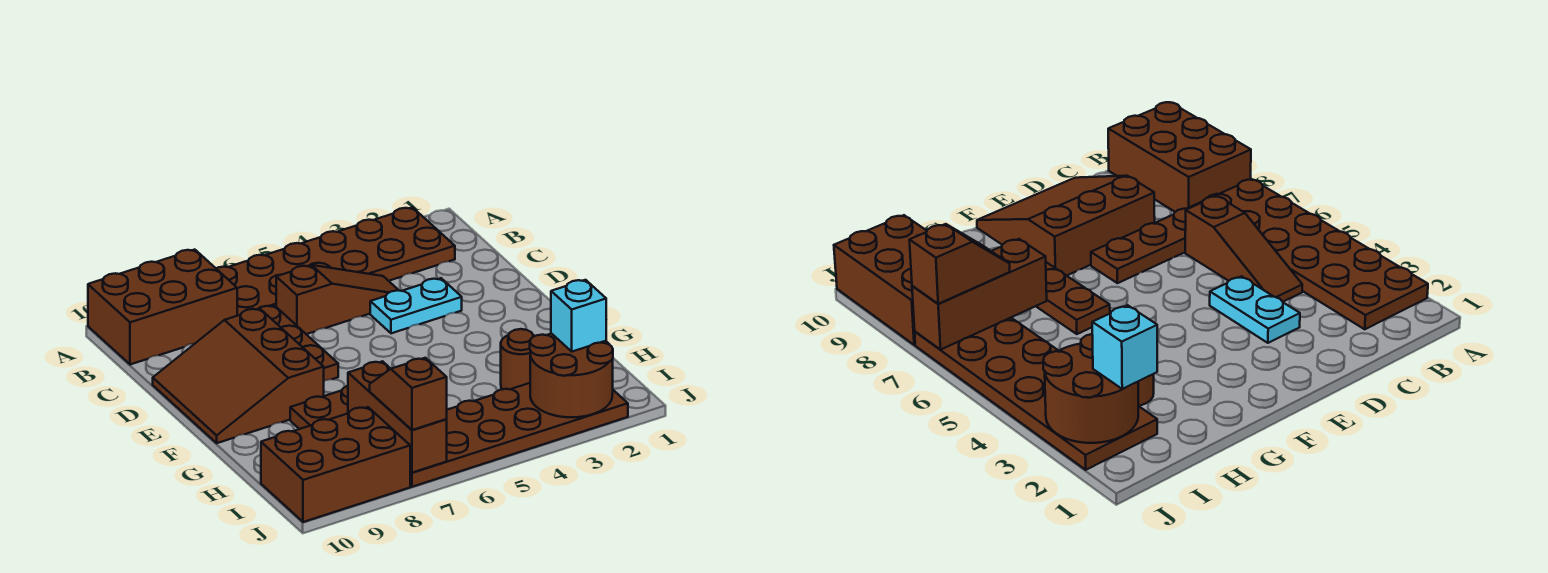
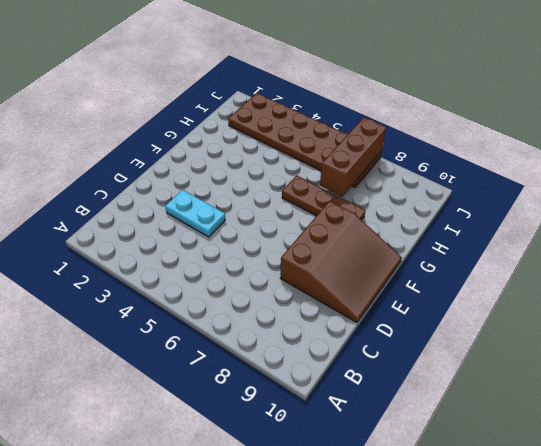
none -> brown plate A2:B7 level 1
none -> brown brick A8:B10 level 1
none -> brown slope C4:C6 level 1 top 6

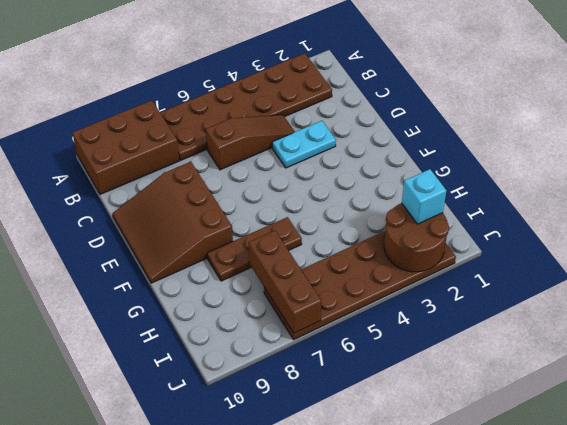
none -> brown plate C7:E7 level 1
none -> brown round brick H3 level 1
none -> brown brick I8:J10 level 1

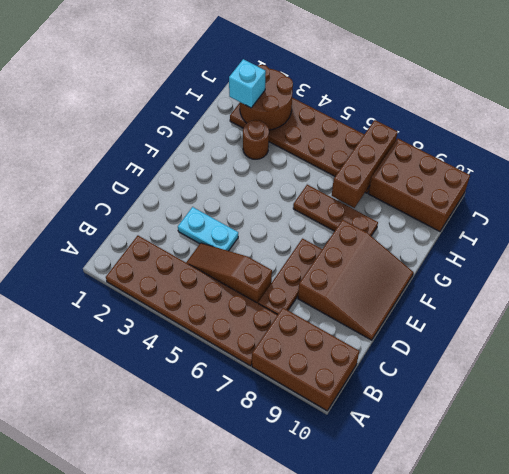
none -> brown slope I7:J7 level 3 top J

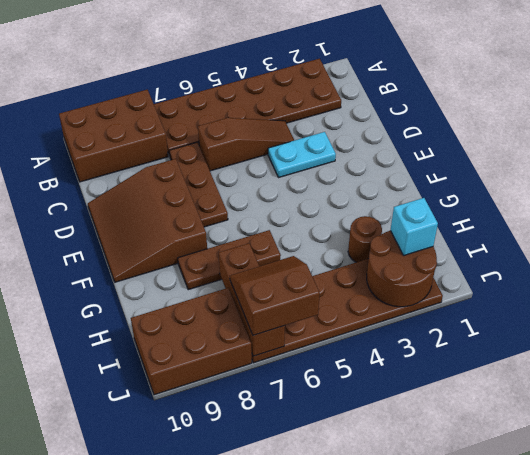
brown slope I6:J7 level 3 top J -> brown slope I7:J7 level 3 top J

